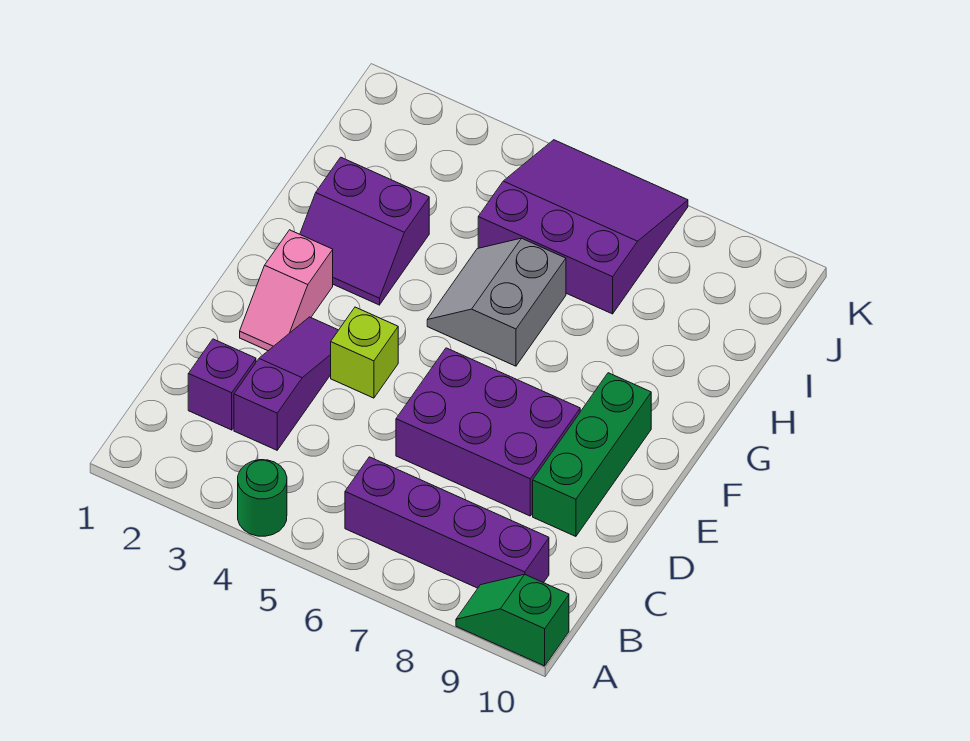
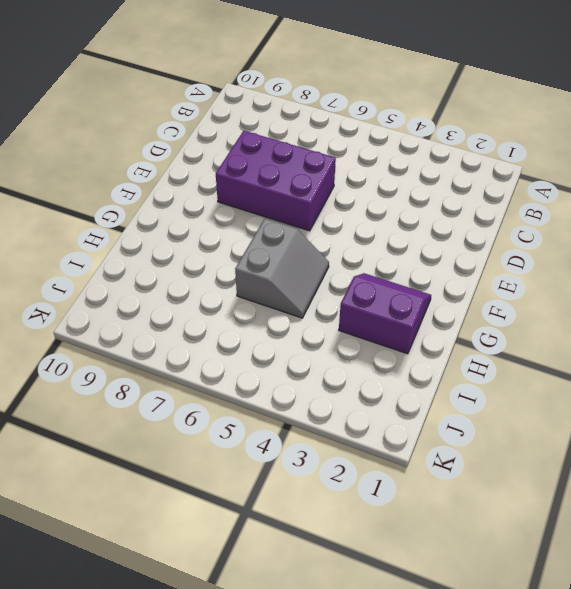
none -> green round brick A4 level 1
none -> green slope A9:A10 level 1 top 10
none -> purple brick B6:B9 level 1

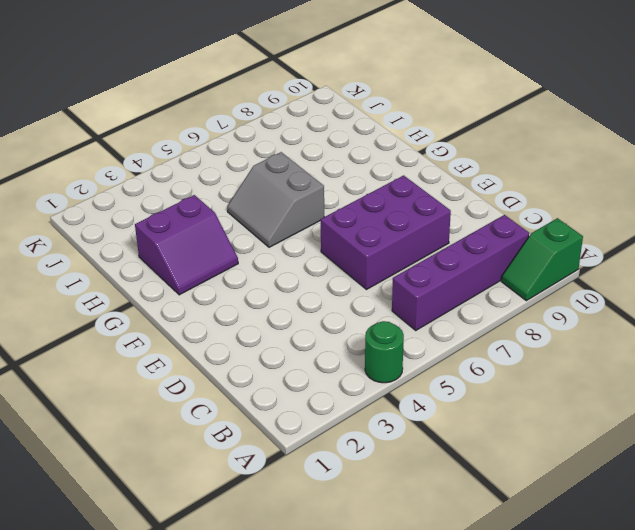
none -> purple brick C2 level 1
none -> purple slope C3:E3 level 1 top C
none -> green brick D9:F9 level 1

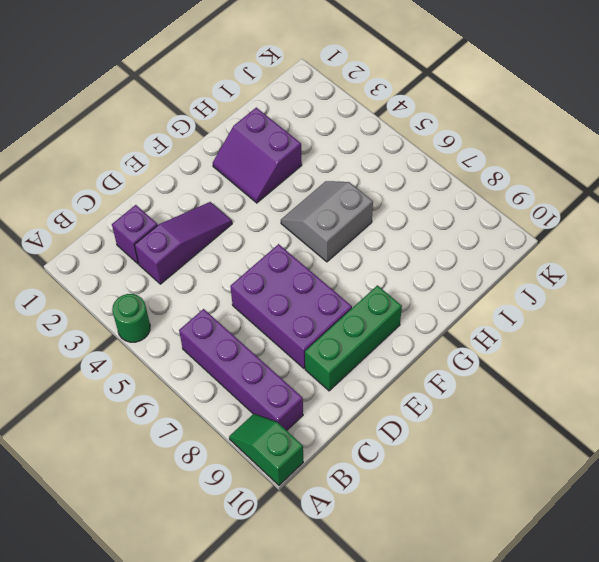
none -> pink slope E2:F2 level 1 top F
none -> lime brick E4 level 1
none -> purple slope I5:K7 level 1 top I

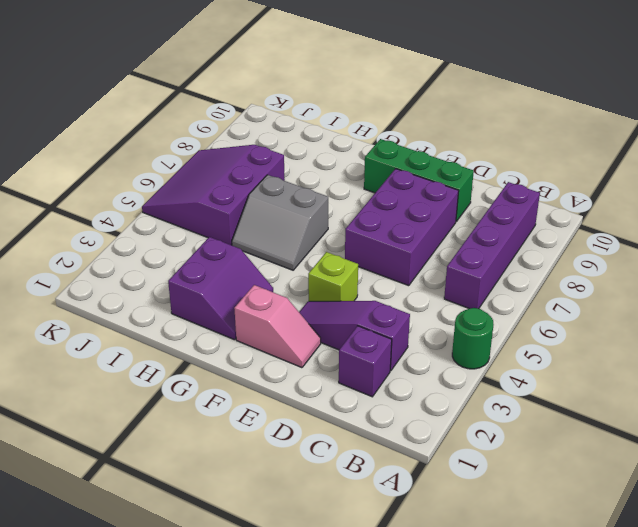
none -> green slope A9:A10 level 1 top 10

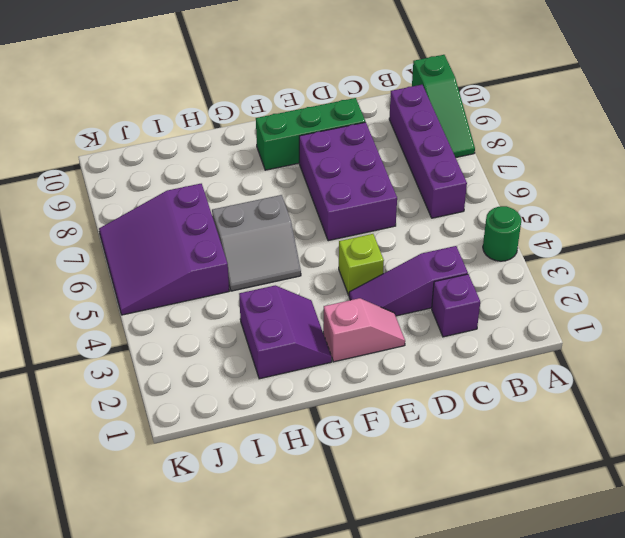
green slope A8:A10 level 1 top 10 -> green slope A9:A10 level 1 top 10

